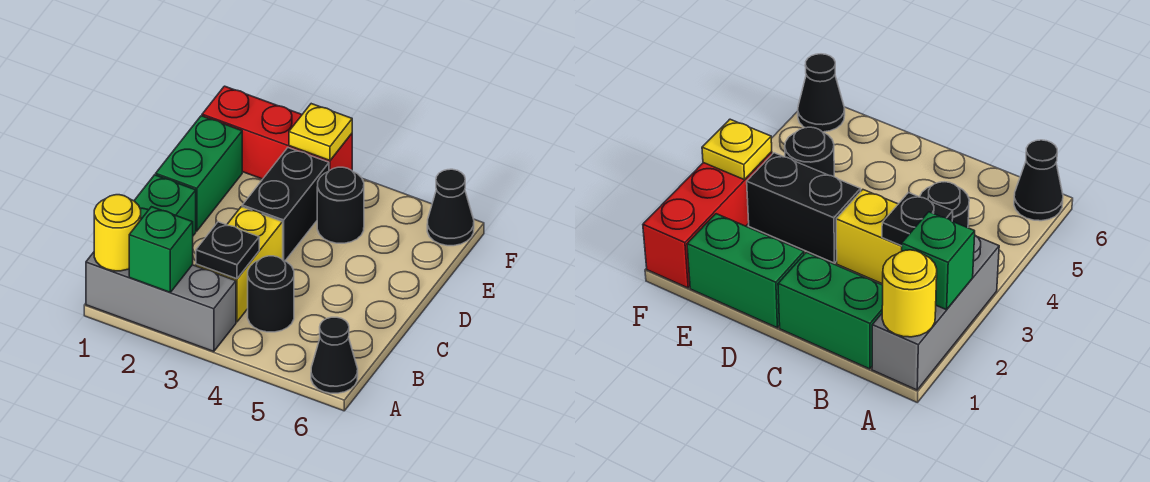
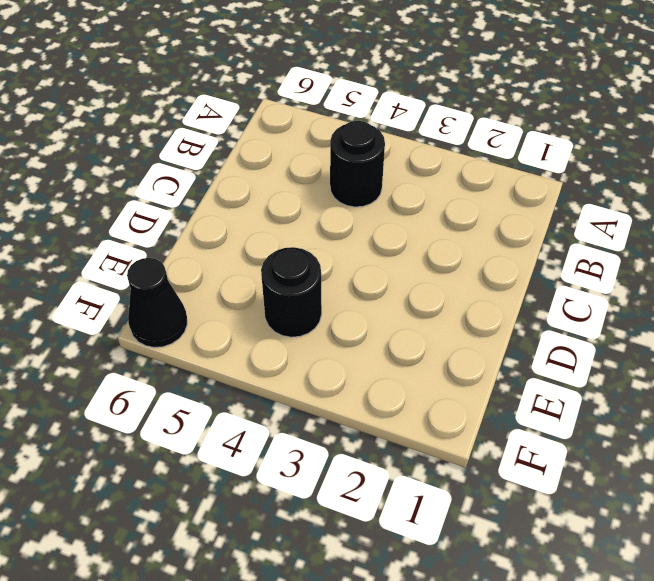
none -> grey brick A1:A3 level 1
none -> black cone A6 level 1
none -> green brick B1:C1 level 1

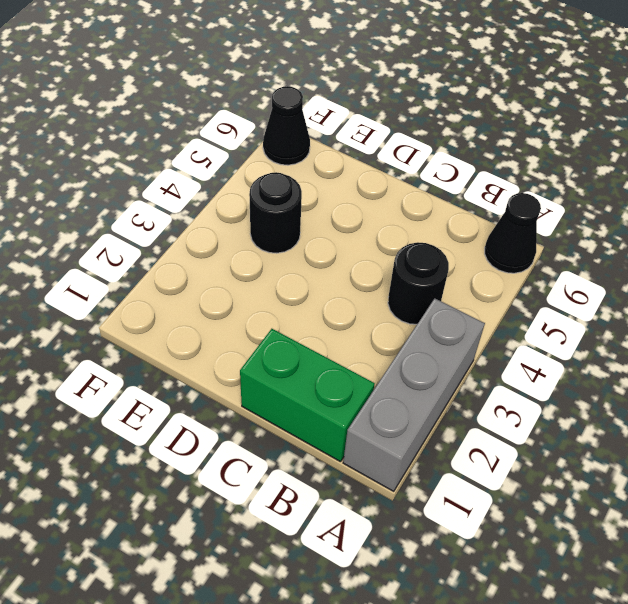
none -> yellow brick B3:C3 level 1
none -> green brick D1:E1 level 1
none -> black brick D3:E3 level 1

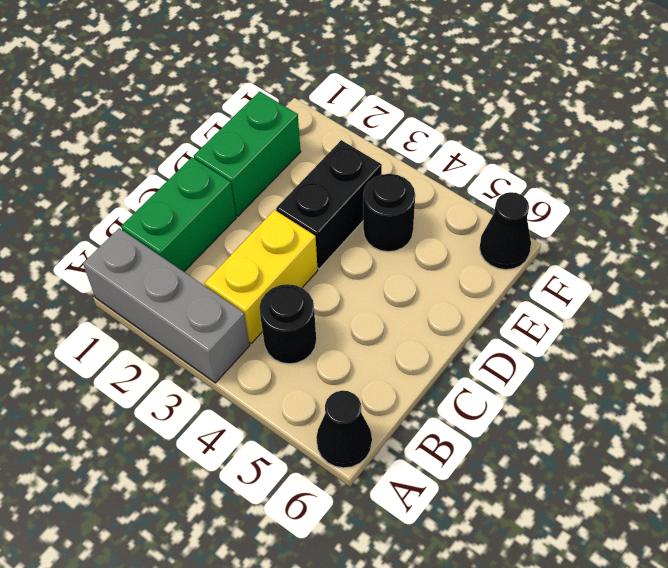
none -> red brick F1:F3 level 1
none -> yellow round brick A1 level 2
none -> green brick A2 level 2

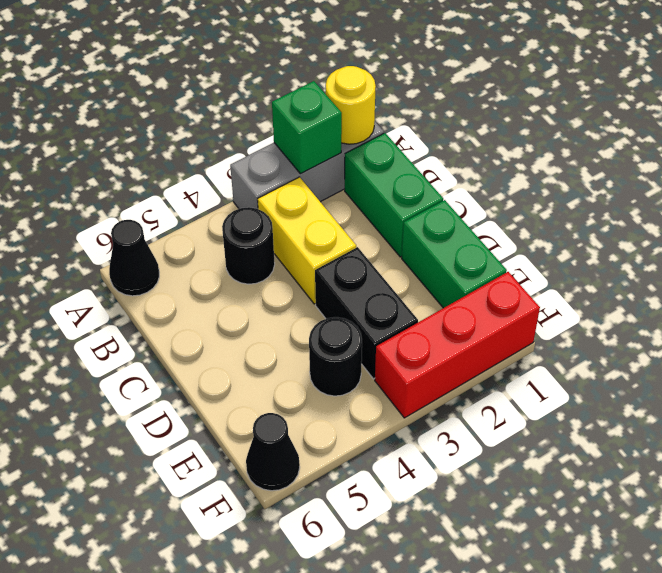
none -> black plate B3 level 2
none -> yellow plate F3 level 2

